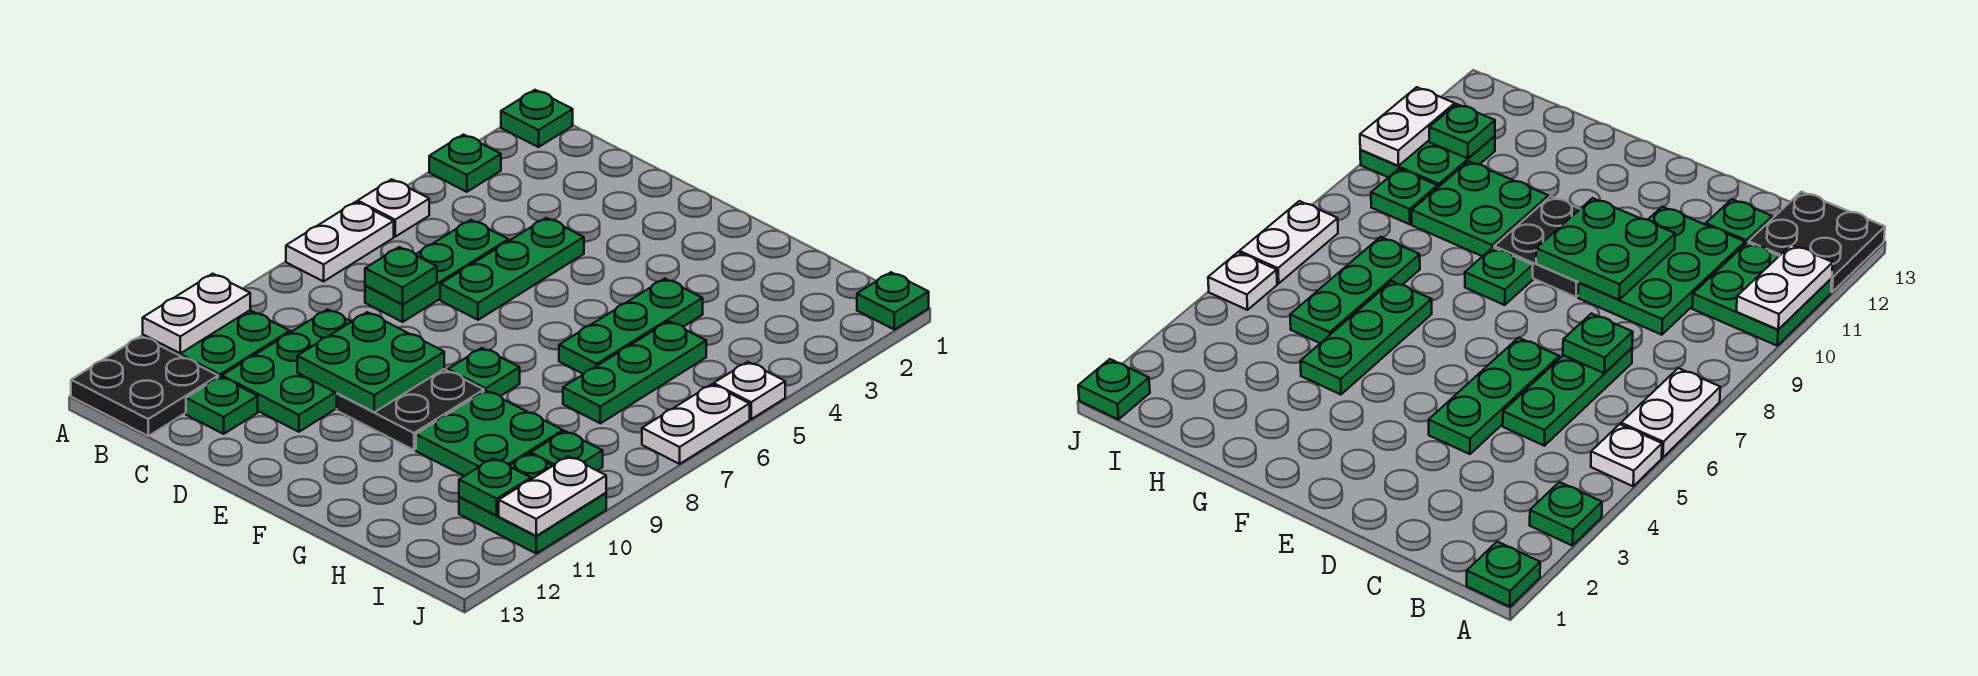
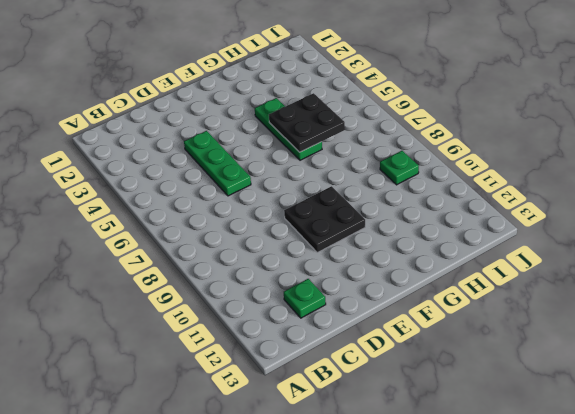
black plate G5:H6 level 2 -> black plate A12:B13 level 1
none -> green plate A1 level 1
none -> green plate A3 level 1
none -> white plate A5 level 1

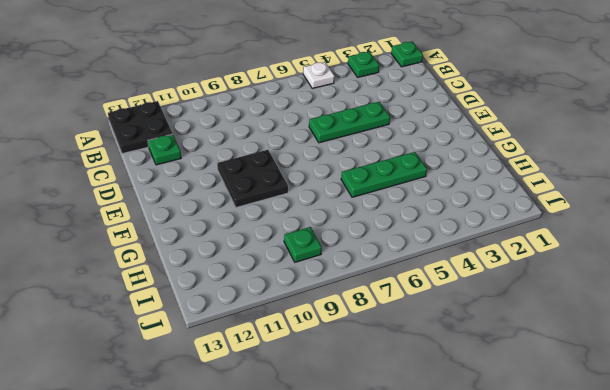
none -> white plate A6:A7 level 1
none -> green plate A10:B11 level 1
none -> green plate C5:C7 level 1

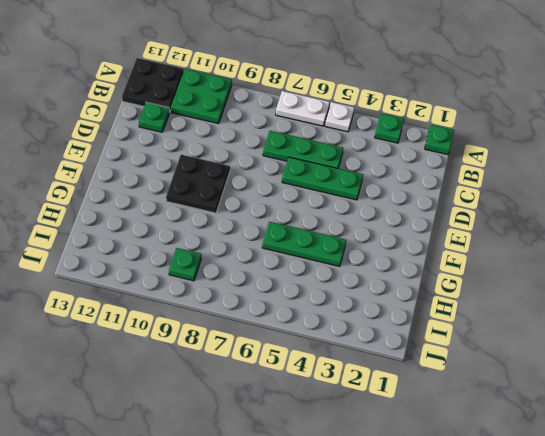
none -> green plate C9:D11 level 1
none -> green plate F8 level 1
none -> green plate G9:H10 level 1

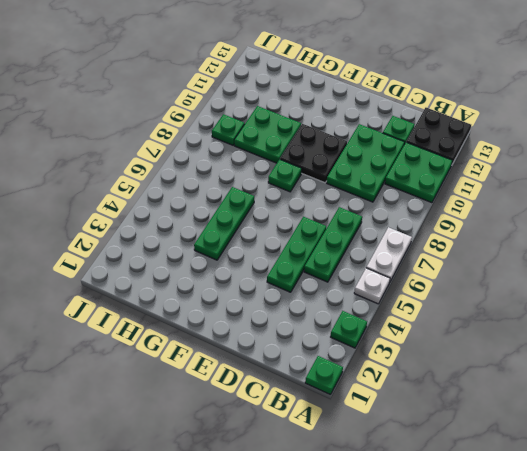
none -> green plate H5:H7 level 1
none -> green plate I10:J11 level 1
none -> green plate J1 level 1

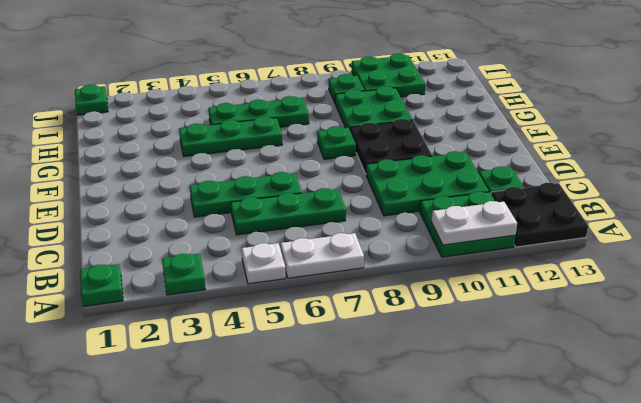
none -> white plate J5 level 1
none -> white plate J6:J7 level 1
none -> green plate C7 level 2

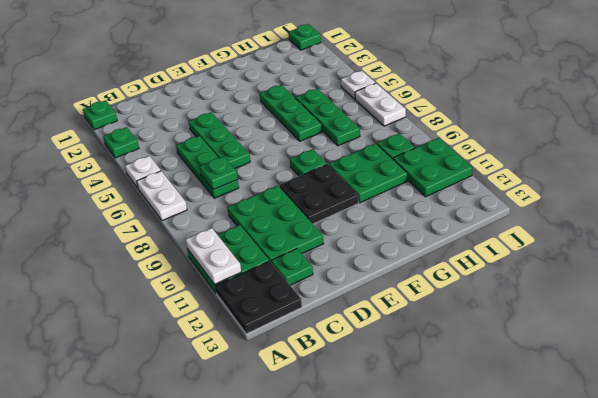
none -> green plate D9:E10 level 2
none -> green plate I11 level 2
none -> white plate J10:J11 level 2

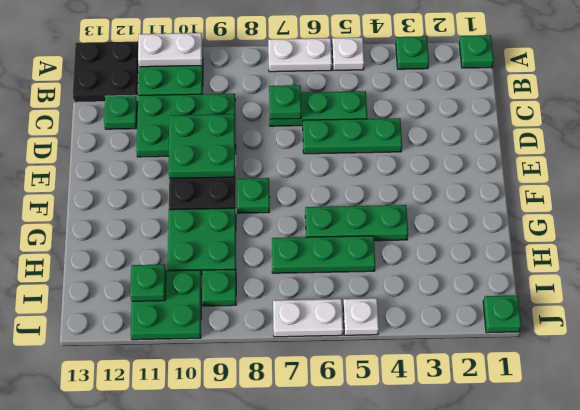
none -> white plate J10:J11 level 2

